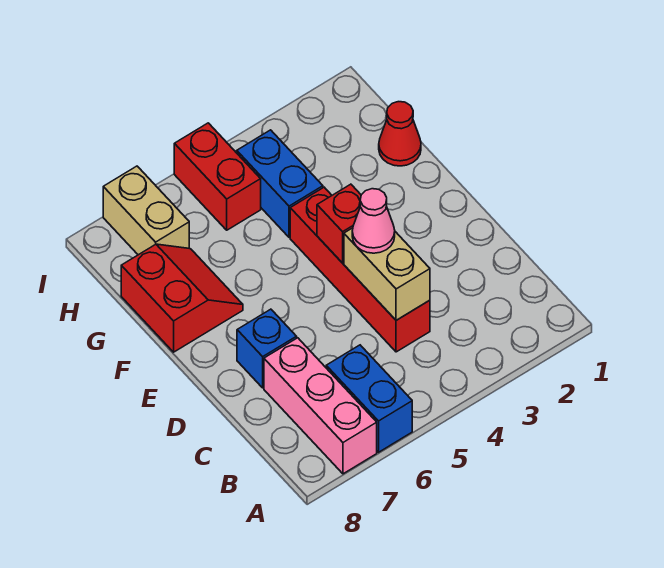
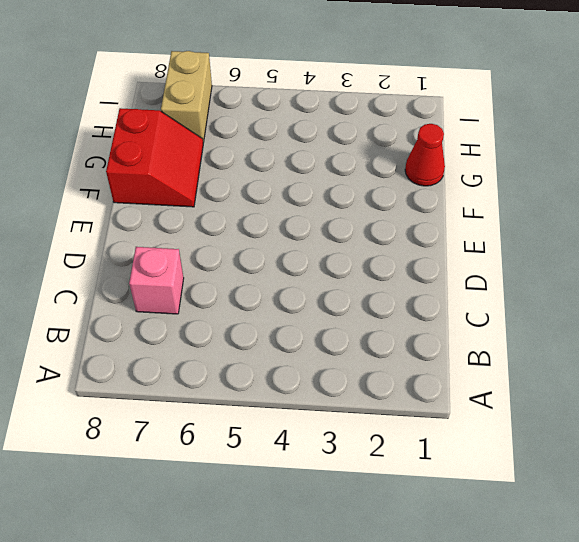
pink brick C7 level 1 -> pink brick A7:C7 level 1
none -> blue brick A6:B6 level 1
none -> red brick C4:F4 level 1
none -> blue brick D7 level 1

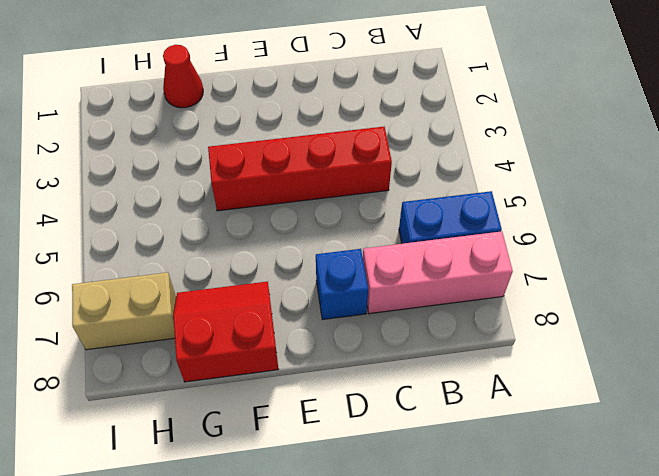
none -> blue brick G4:H4 level 1
none -> red brick H5:I5 level 1
none -> tan brick C4:D4 level 2

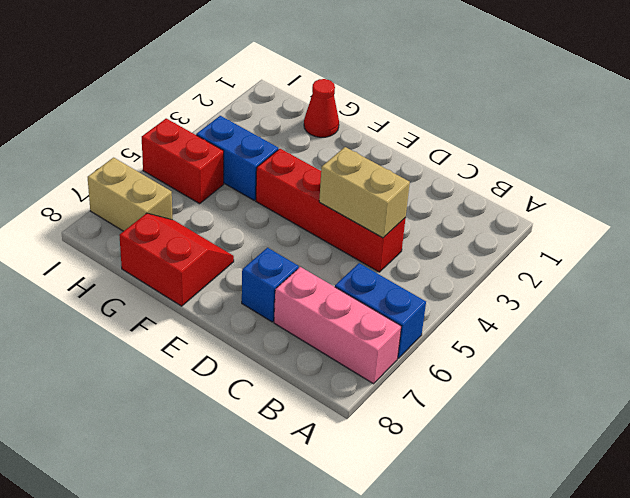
none -> red brick E4 level 2
none -> pink cone D4 level 3

